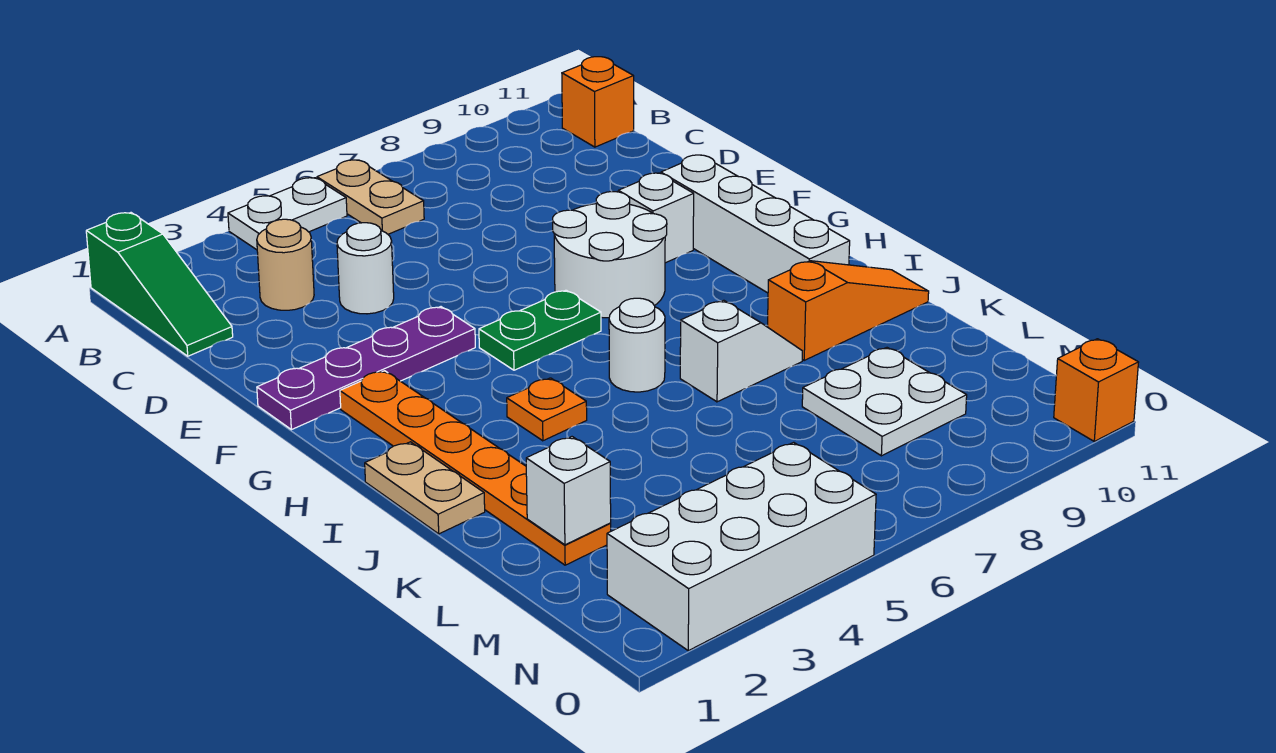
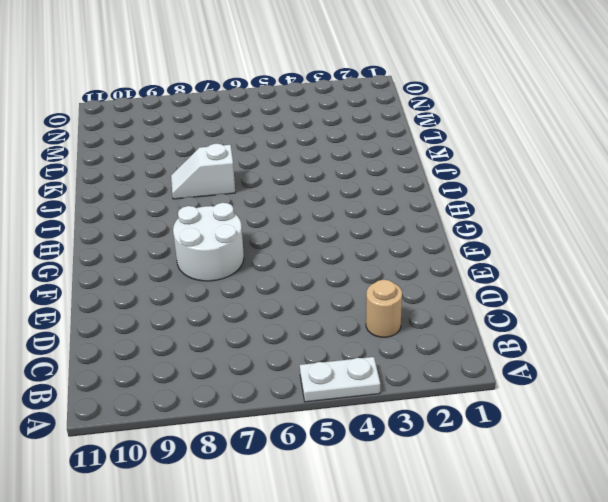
none -> green slope A1:C1 level 1 top A
none -> tan plate A6:B6 level 1
none -> orange brick B11 level 1

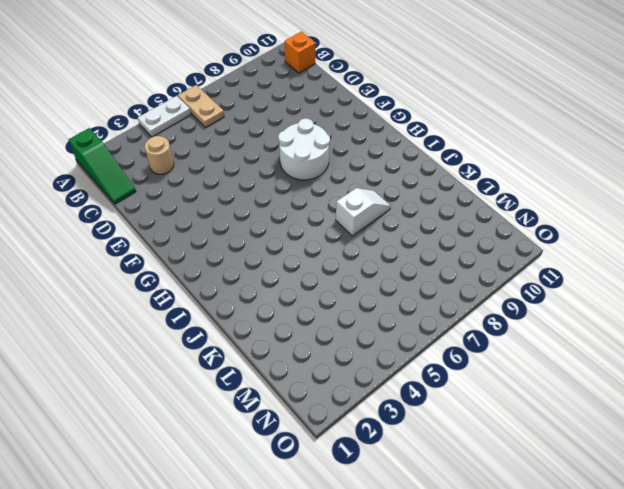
none -> white round brick D4 level 1
none -> purple plate F1:F4 level 1
none -> white brick F9 level 1

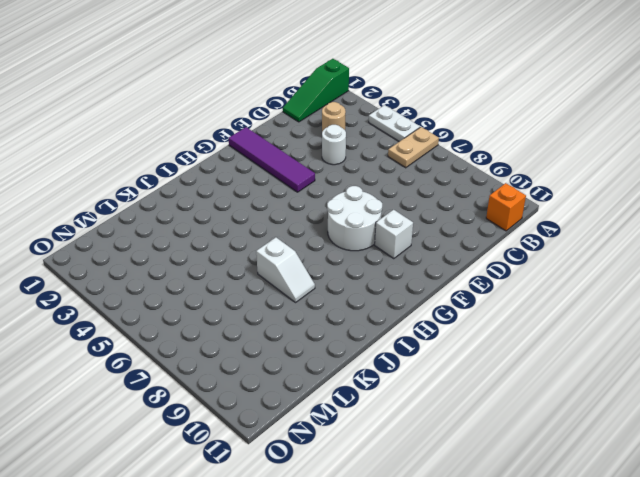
purple tile F1:F4 level 1 -> purple plate F1:F4 level 1
none -> white brick F10:I10 level 1
none -> orange plate G2:L2 level 1
none -> green plate G5:G6 level 1

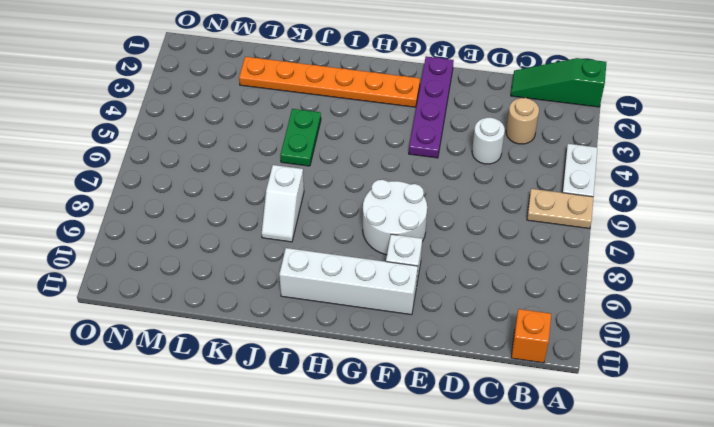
green plate J4:J5 level 1 -> green plate G5:G6 level 1
none -> tan plate I1:J1 level 1
none -> orange plate I4 level 1
none -> white round brick I6 level 1

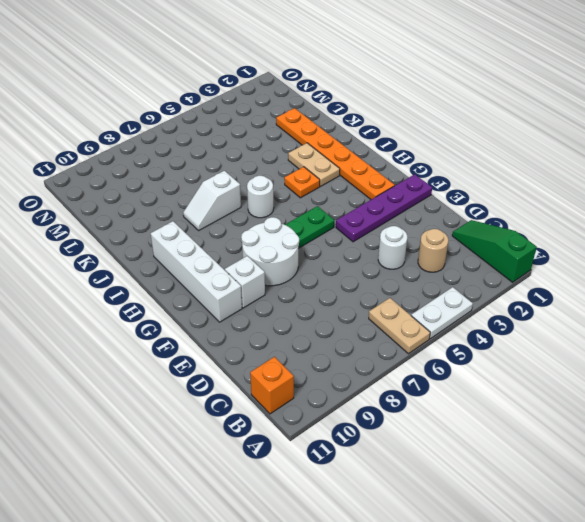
tan plate I3:J3 level 1 -> tan plate I1:J1 level 1
none -> orange slope J9:J11 level 1 top 9
none -> white plate L8:M9 level 1
none -> white brick N2:O5 level 1

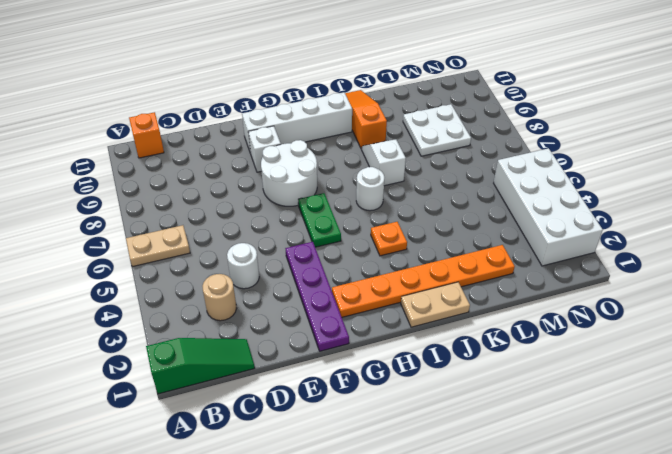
none -> white plate A4:A5 level 1
none -> orange brick O11 level 1
none -> white brick L2 level 2

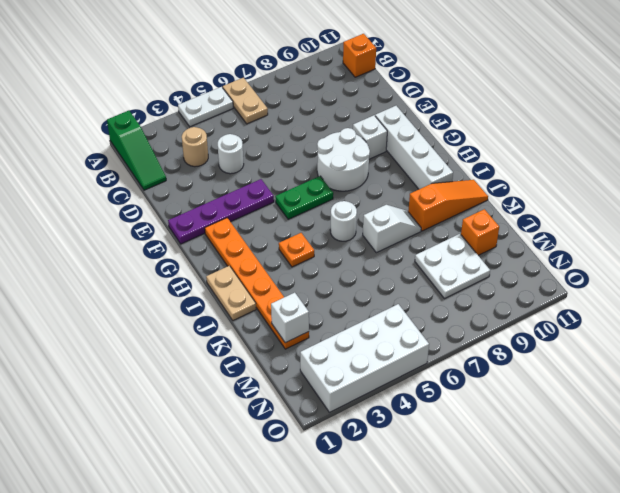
orange brick L10 level 1 -> orange brick O11 level 1

